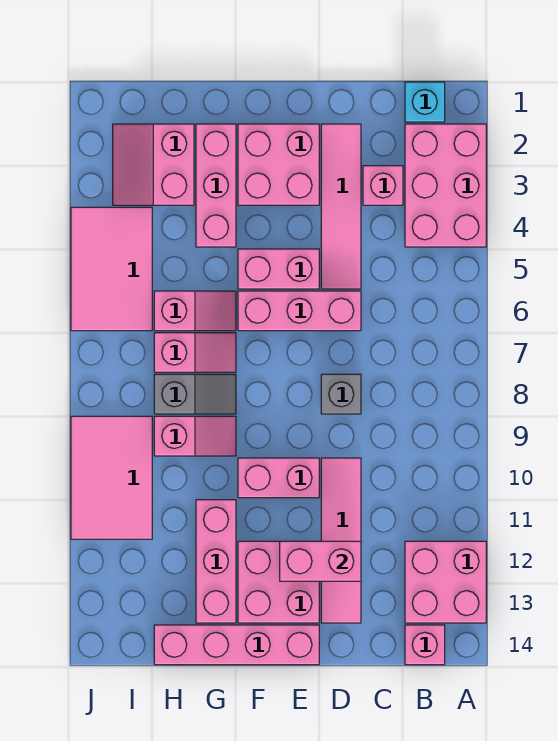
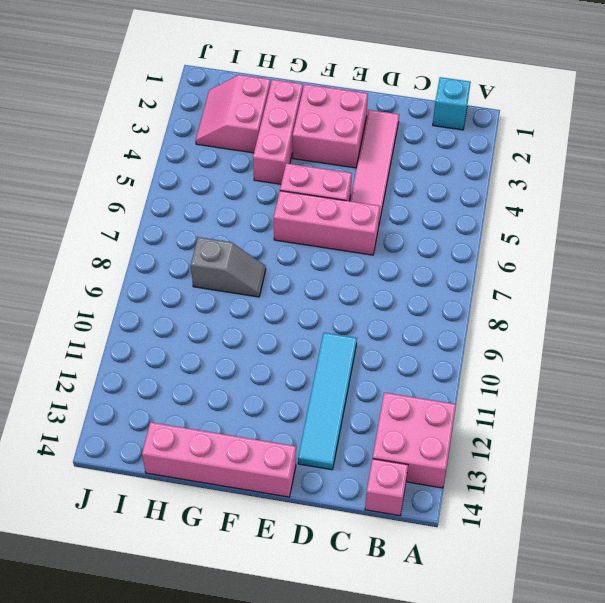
cyan tile D10:D13 level 1 -> pink tile D10:D13 level 1
none -> pink brick A2:B4 level 1
none -> pink brick C3 level 1
none -> grey brick D8 level 1

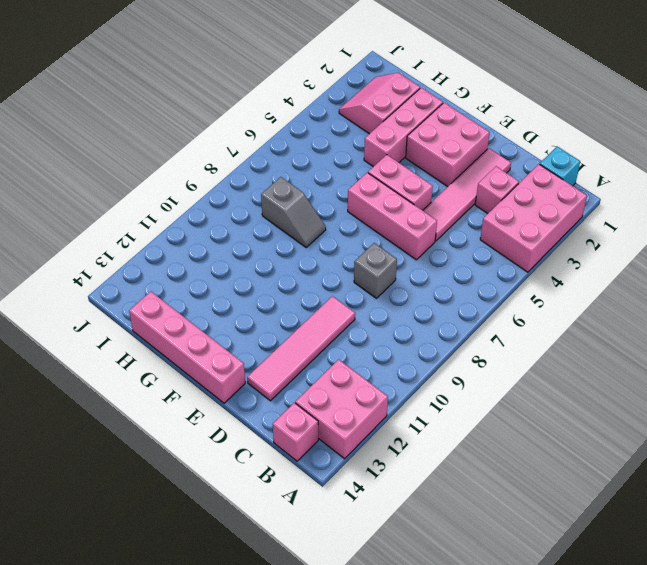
none -> pink brick E10:F10 level 1
none -> pink brick E12:F13 level 1
none -> pink slope G6:H6 level 1 top H

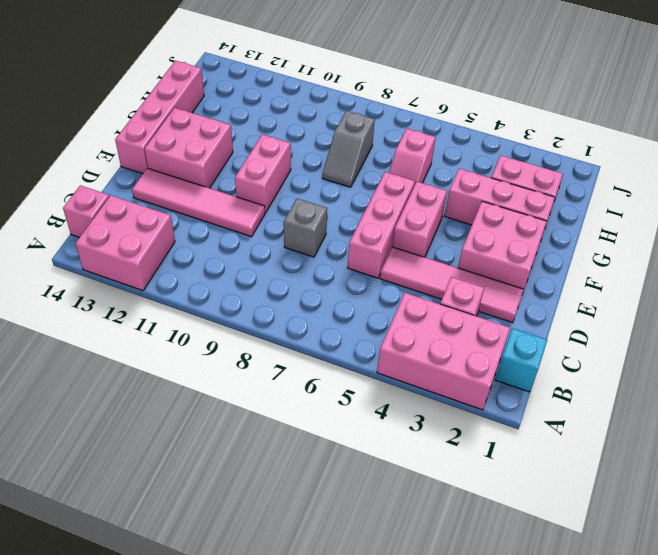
none -> pink slope G7:H7 level 1 top H
none -> pink slope G9:H9 level 1 top H
none -> pink brick G11:G13 level 1

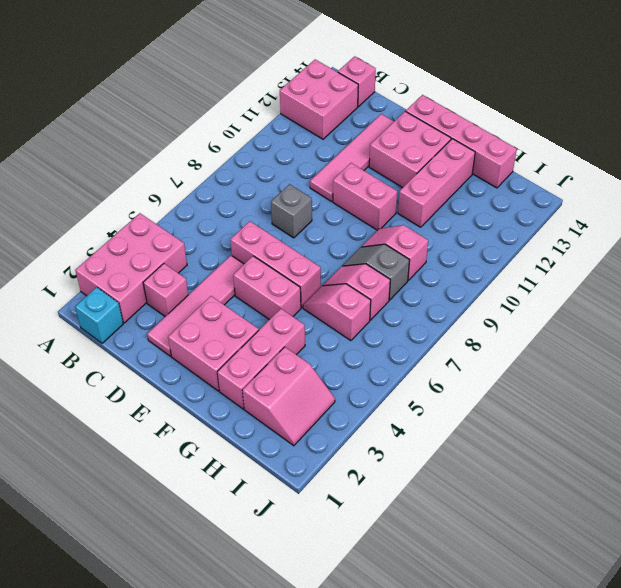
none -> pink tile I4:J6 level 1
none -> pink tile I9:J11 level 1
none -> pink brick D12:E12 level 2

